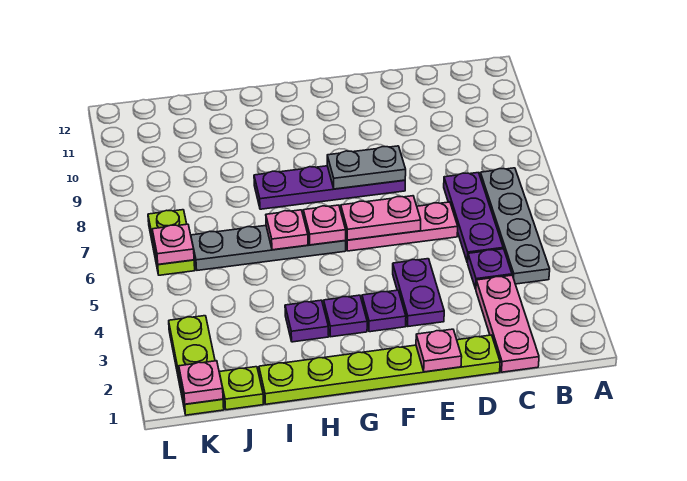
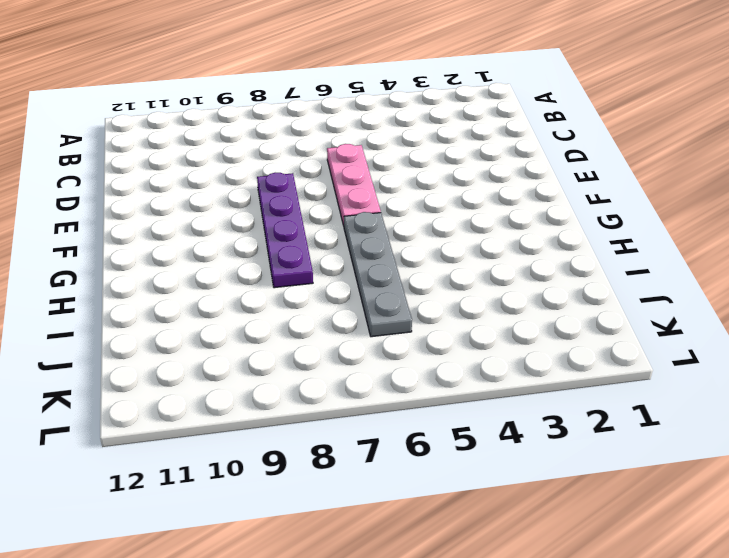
none -> grey plate B4:B7 level 1
none -> pink plate C1:C3 level 1
none -> purple plate C4 level 1

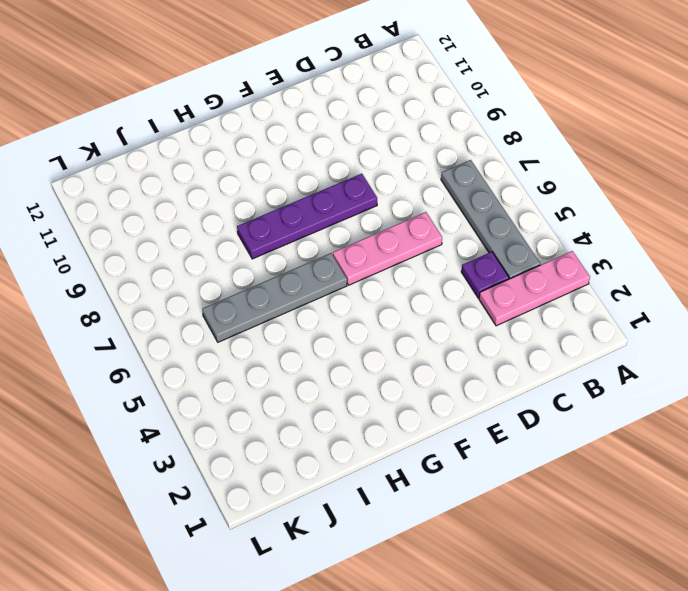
pink plate A3:C3 level 1 -> pink plate C1:C3 level 1
none -> purple plate C5:C7 level 1
none -> lime plate D1:I1 level 1
none -> purple plate E3:E4 level 1

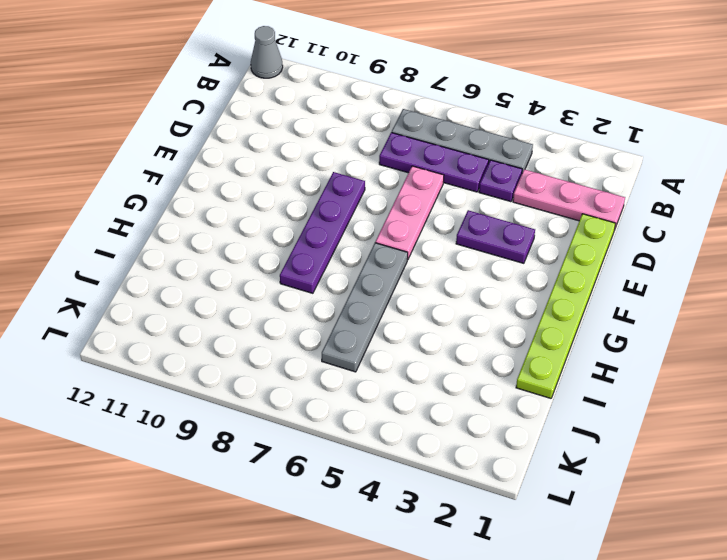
grey cone A12 level 1 -> none
none -> purple plate F3 level 1
none -> purple plate G3 level 1
none -> purple plate H3 level 1

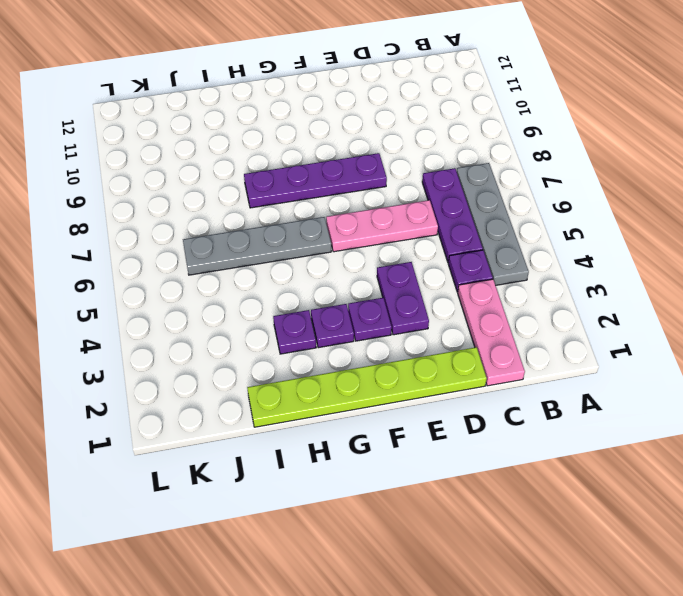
none -> lime plate J1 level 1
none -> lime plate K1:K3 level 1
none -> lime plate K6:K7 level 1

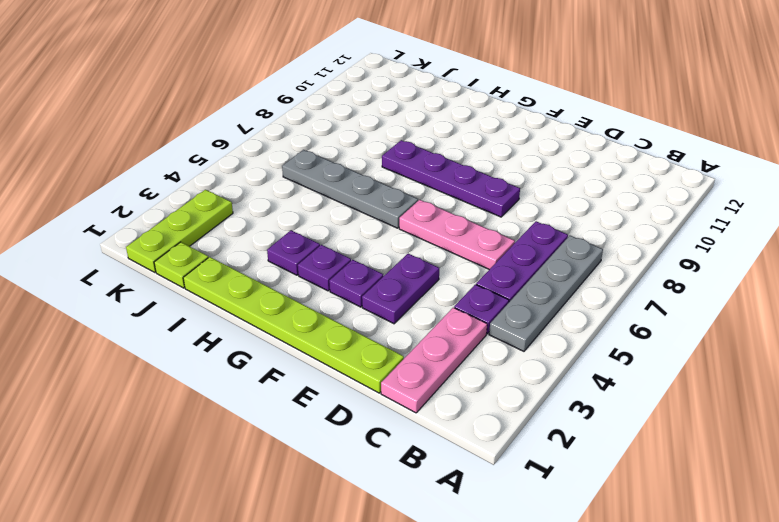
none -> lime plate K6:K7 level 1
none -> pink plate E1 level 2
none -> pink plate E6:F6 level 2

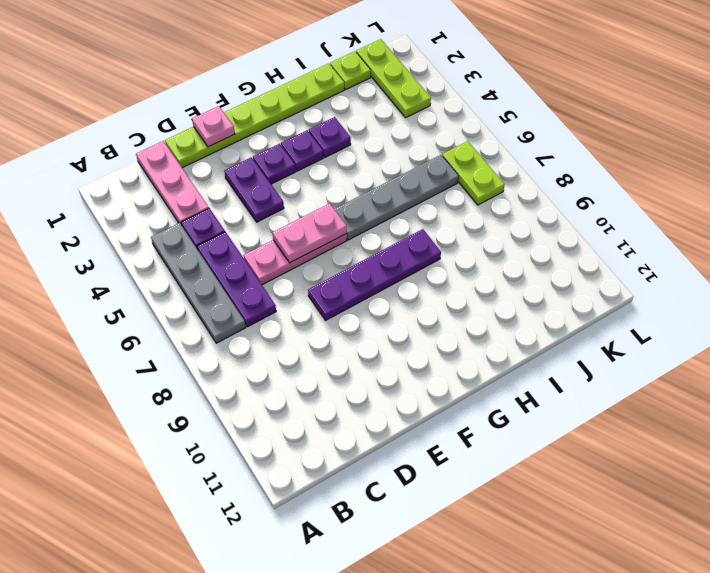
none -> grey plate E8:F8 level 2
none -> pink plate G6 level 2
none -> pink plate H6 level 2

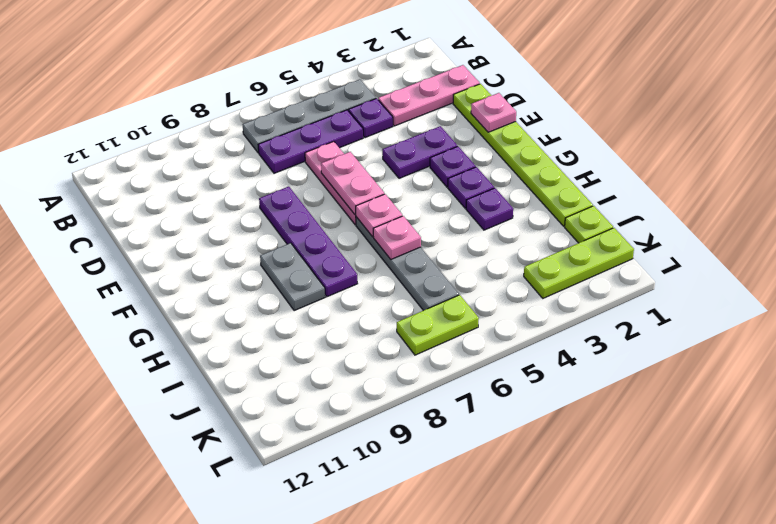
grey plate G9:H9 level 1 -> grey plate E8:F8 level 2
none -> pink plate K1 level 2
none -> pink plate K6 level 2

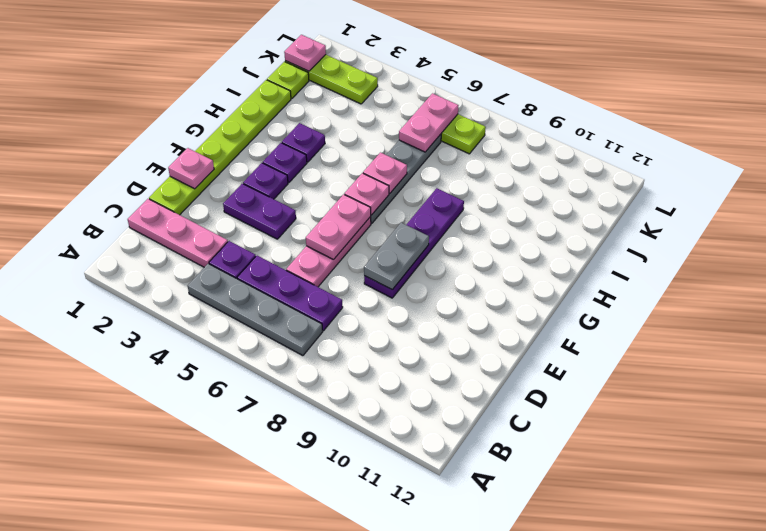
pink plate J6:K6 level 2 -> pink plate K6 level 2

